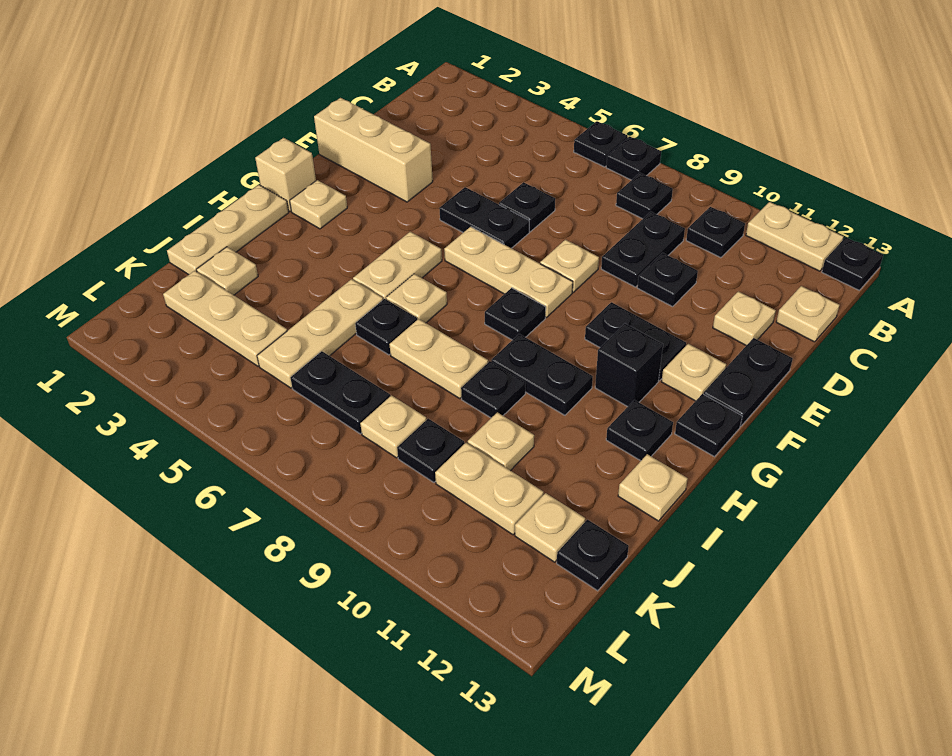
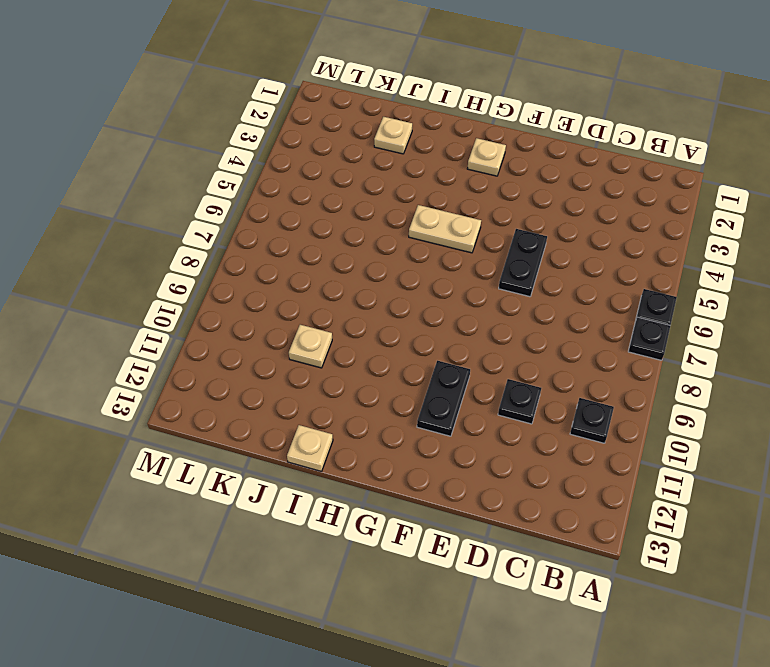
none -> tan plate A11:A12 level 1
none -> black plate A13 level 1
none -> black plate B8 level 1
none -> black plate C9:D9 level 1

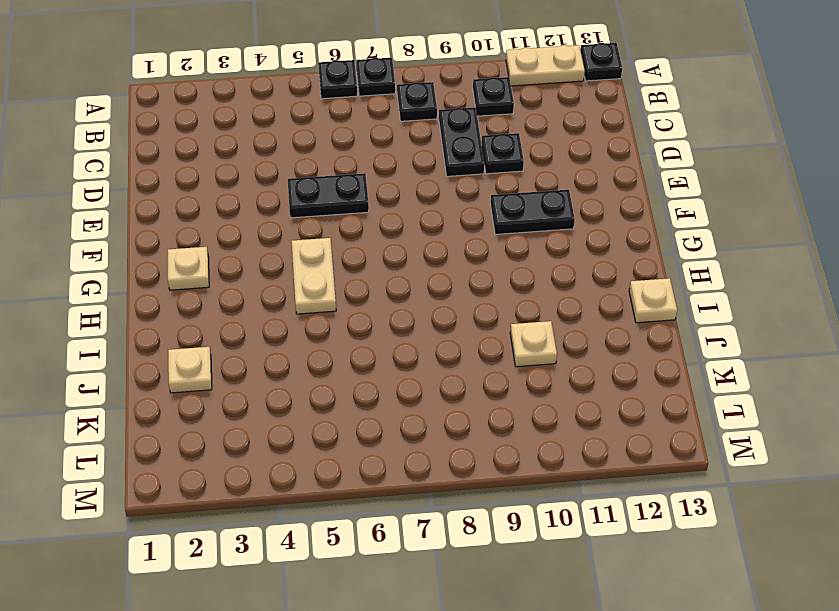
none -> tan plate C13 level 1
none -> black plate D6 level 1
none -> tan plate D12 level 1
none -> tan brick E1:E3 level 1

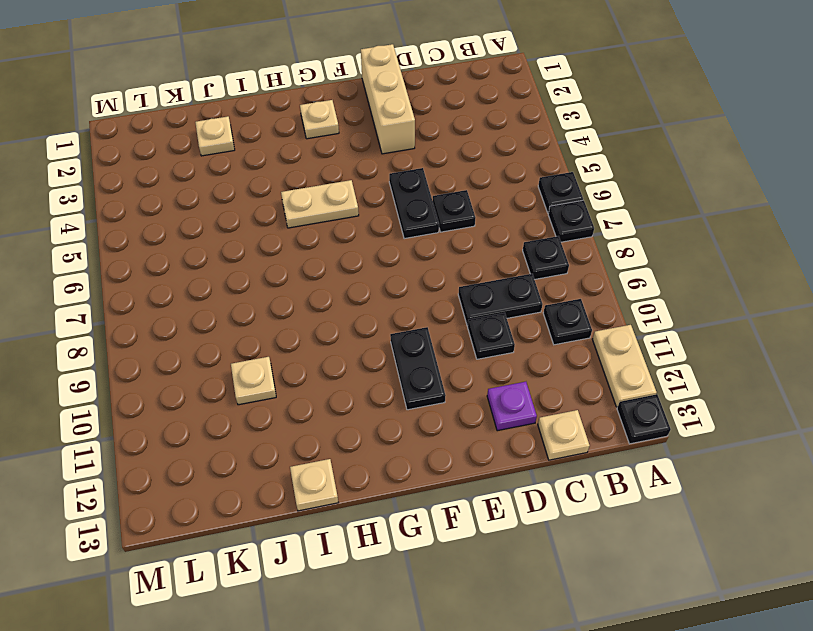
purple plate D12 level 1 -> tan plate D12 level 1
none -> tan plate E8 level 1
none -> black plate E13:F13 level 1
none -> tan plate F6:F8 level 1
none -> tan plate F12 level 1

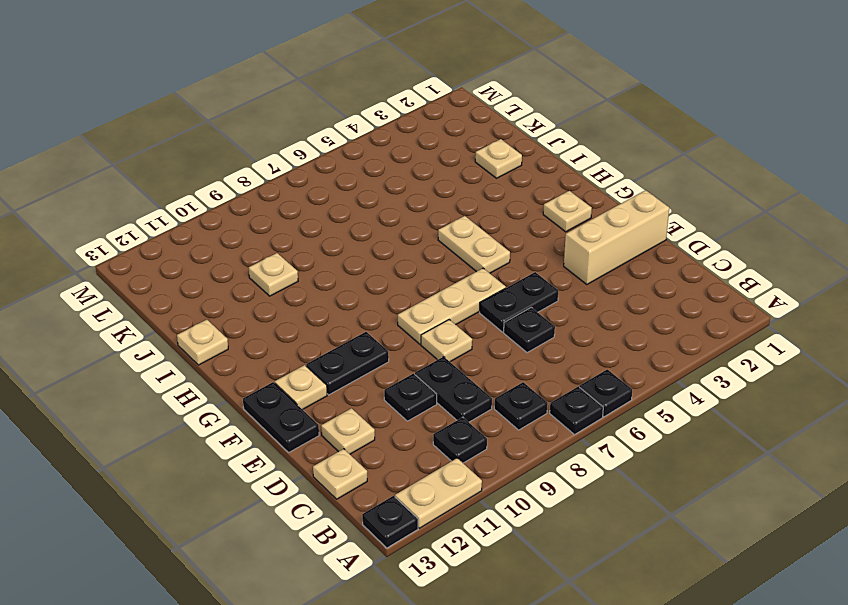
none -> tan brick G1 level 1
none -> black plate G8 level 1
none -> black brick G11 level 1
none -> black plate G13 level 1

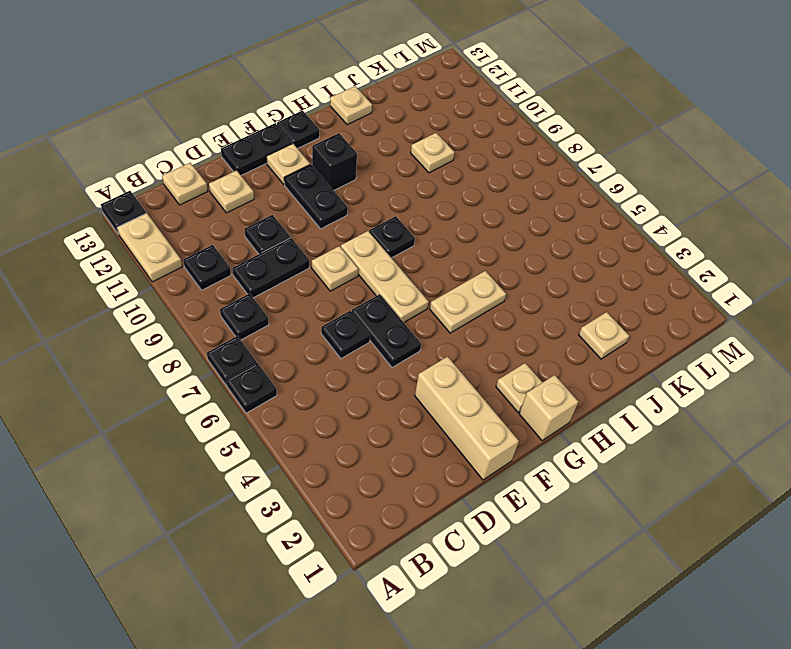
none -> tan plate H1:J1 level 1
none -> tan plate H6 level 1
none -> black plate H9:H10 level 1
none -> black plate H12 level 1

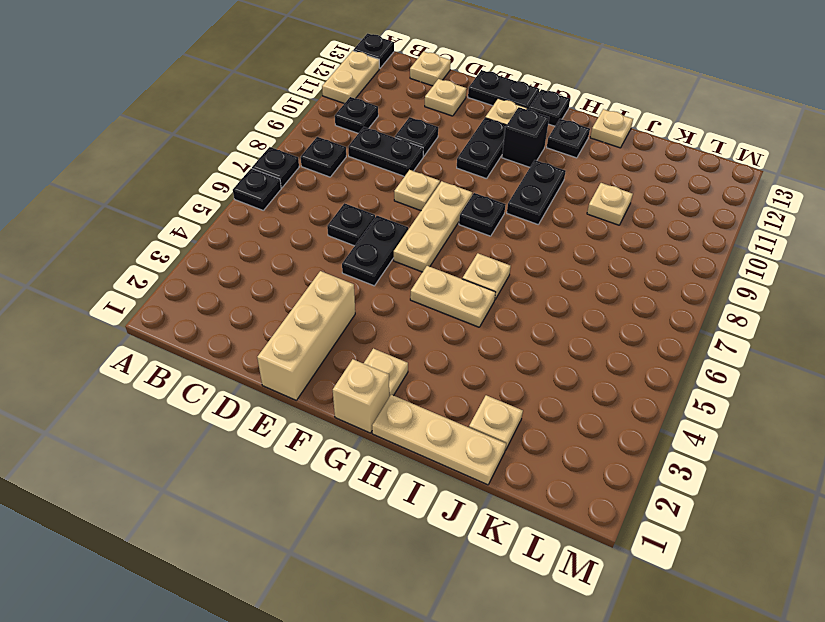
none -> tan plate I5:K5 level 1
none -> black plate I6 level 1
none -> tan plate I7:I8 level 1
none -> black plate I9 level 1

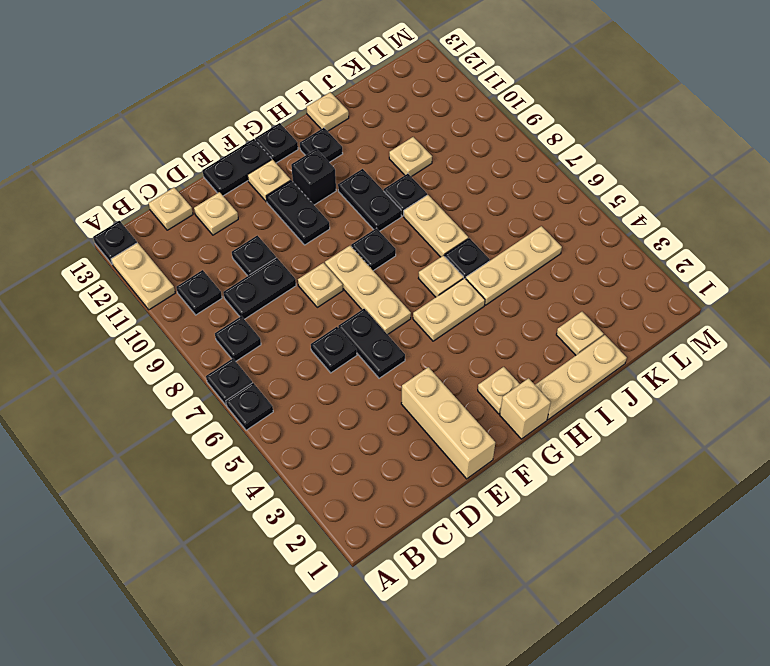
none -> tan plate K2:K4 level 1
none -> black plate K6:K7 level 1
none -> tan plate K8 level 1
none -> black plate K9 level 1

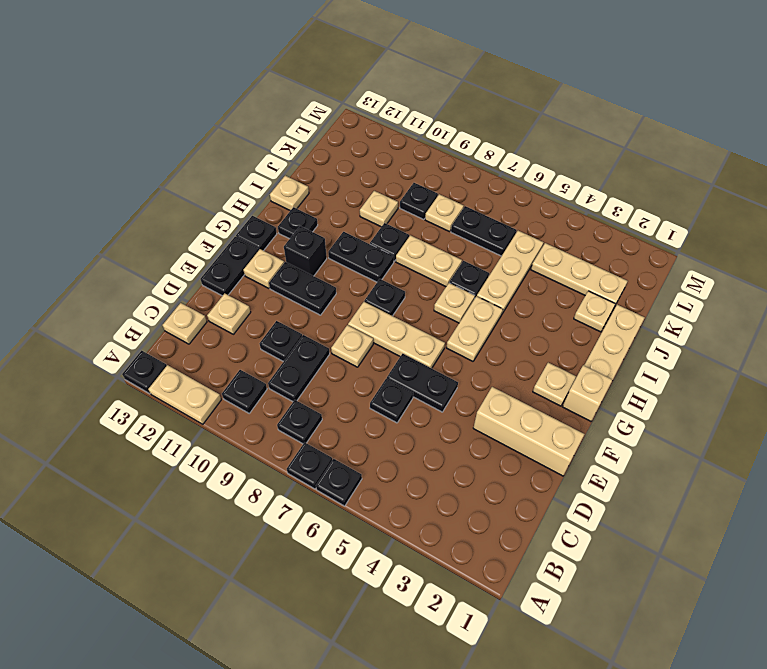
none -> tan plate K10:K11 level 1
none -> tan plate K12 level 1
none -> black plate K13 level 1

